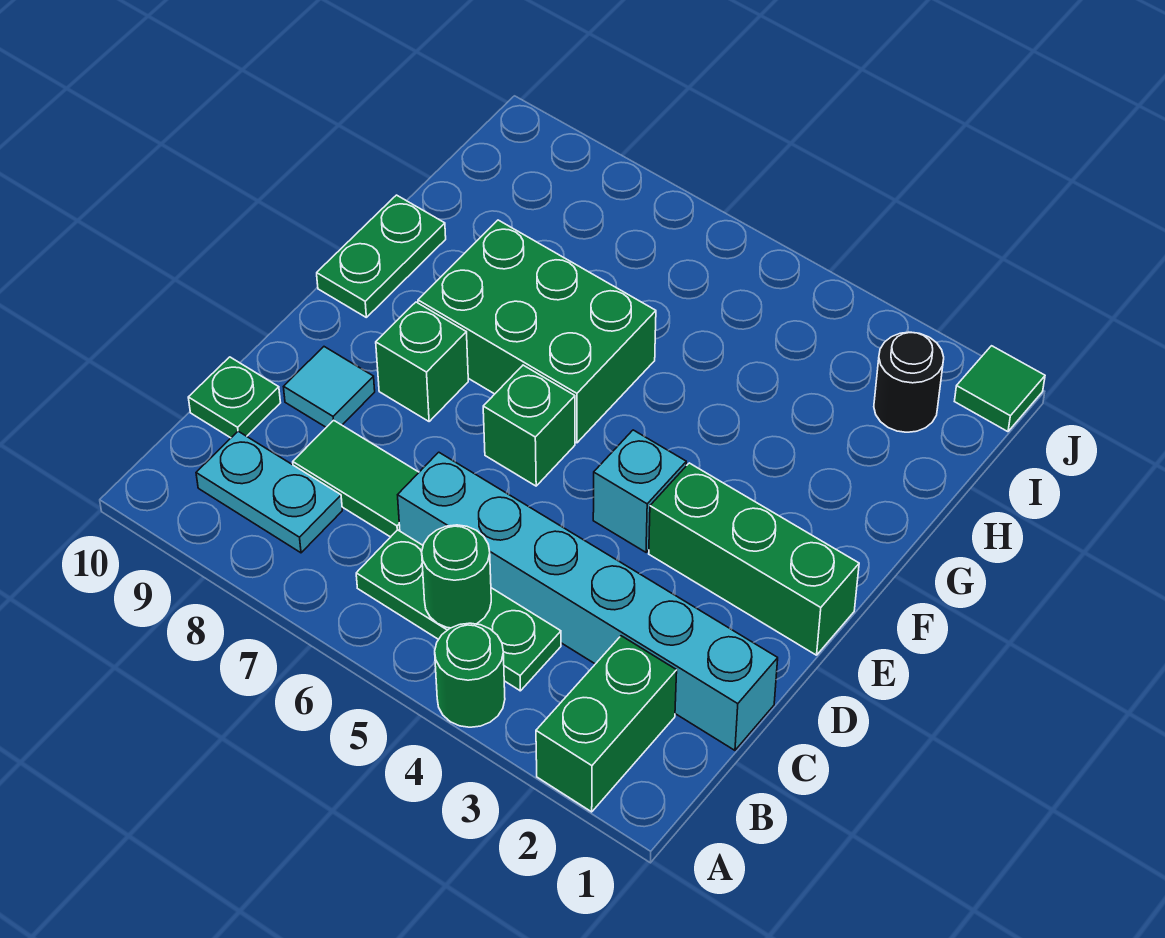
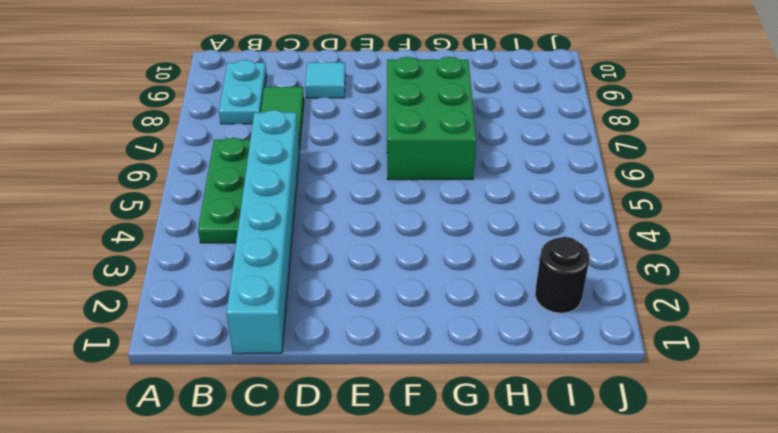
none -> green brick A2:B2 level 1
none -> green round brick A4 level 1
none -> green plate C10 level 1

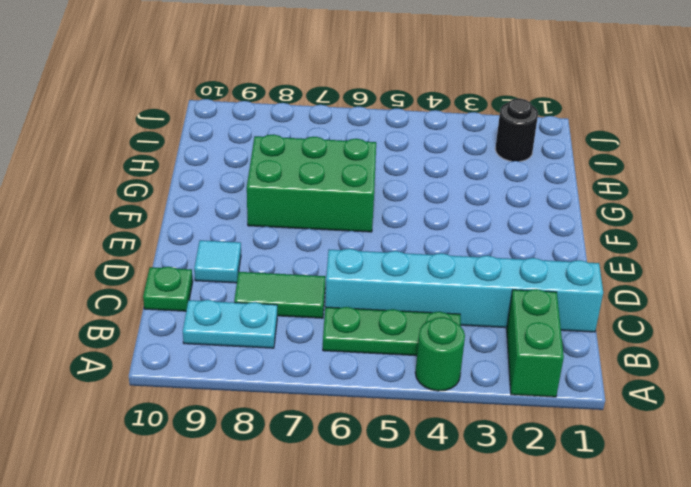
none -> green brick E1:E3 level 1
none -> cyan brick E4 level 1
none -> green brick E6 level 1

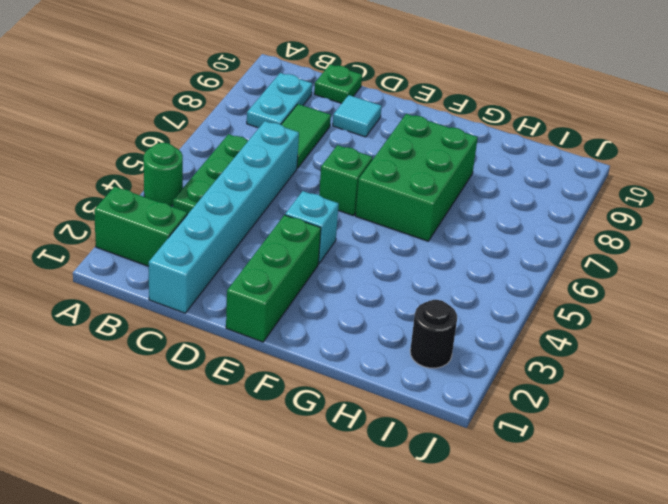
none -> green brick E8 level 1
none -> green plate F10:G10 level 1
none -> green tile J1 level 1

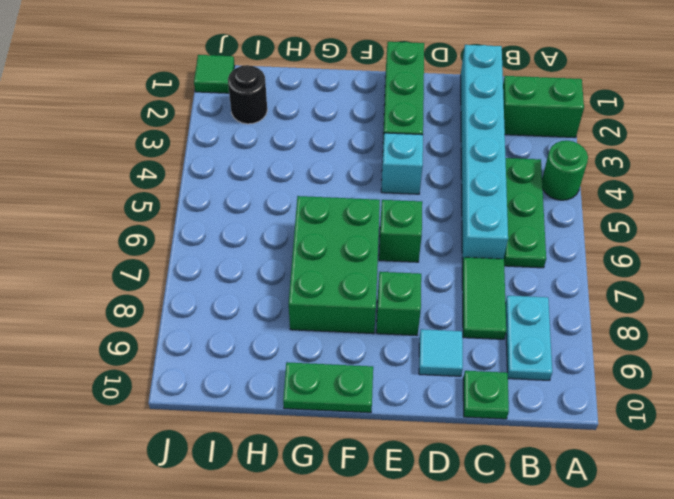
none -> green round brick B5 level 2

